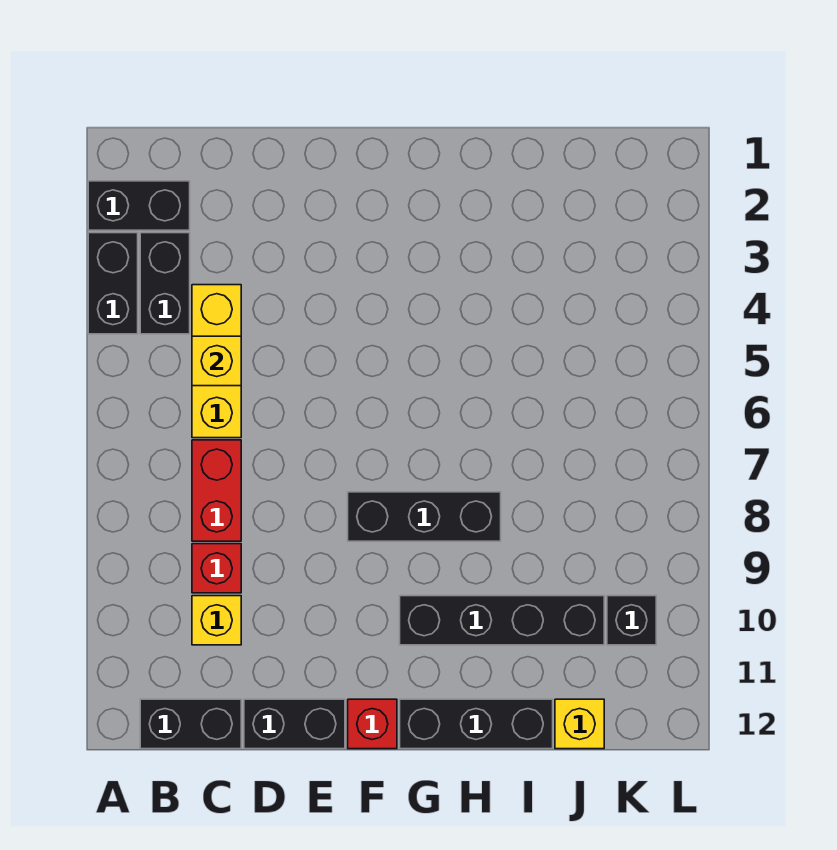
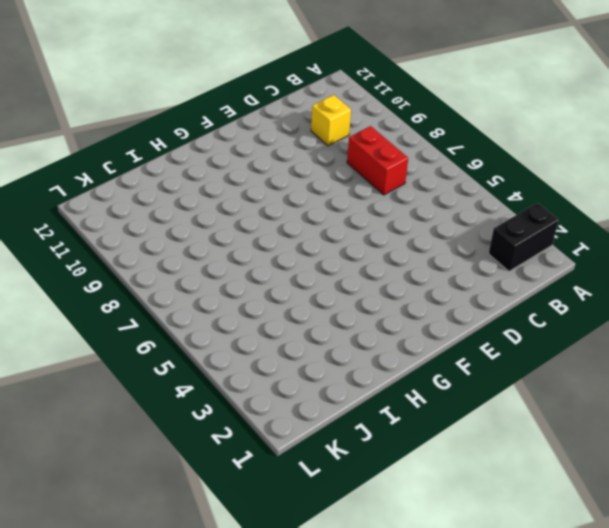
none -> black brick A3:A4 level 1
none -> black brick B3:B4 level 1
none -> black brick B12:C12 level 1

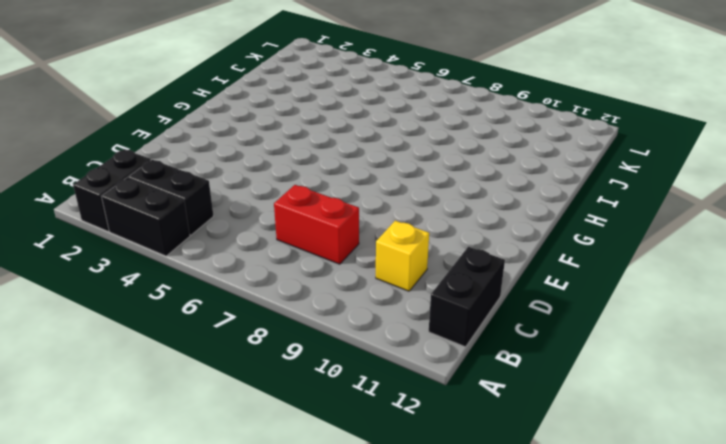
none -> yellow brick C4:C6 level 1
none -> red brick C9 level 1
none -> black brick D12:E12 level 1

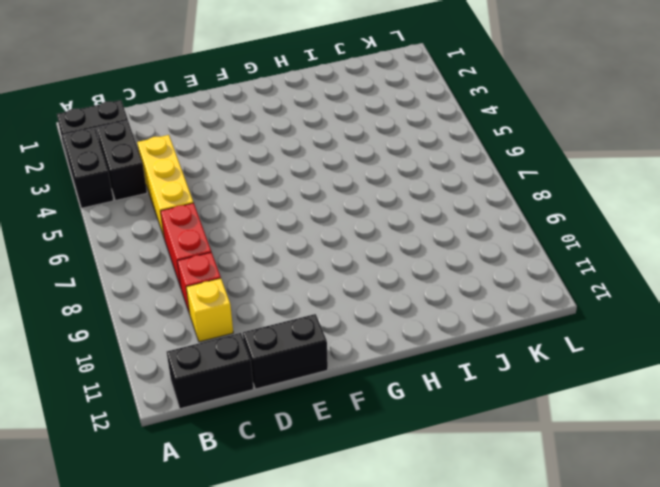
none -> black brick F8:H8 level 1
none -> red brick F12 level 1
none -> black brick G10:J10 level 1

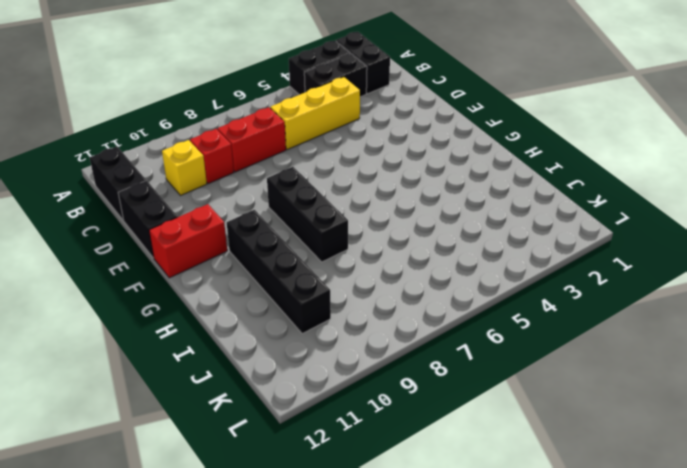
red brick F11:F12 level 1 -> red brick F12 level 1
none -> black brick G12:I12 level 1
none -> yellow brick J12 level 1
none -> black brick K10 level 1

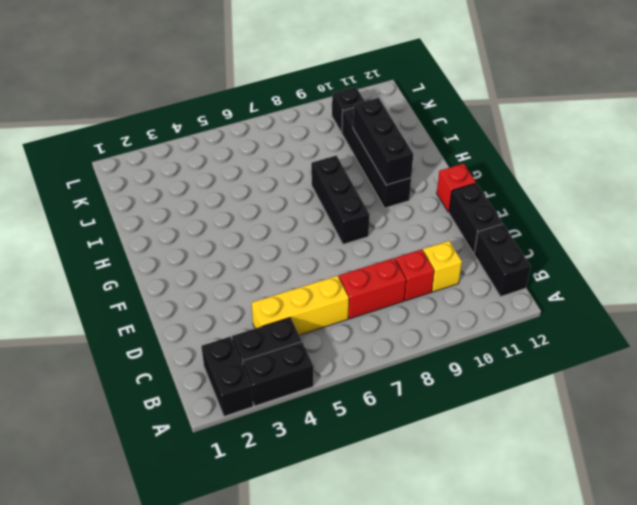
black brick G10:I10 level 2 -> black brick G12:I12 level 1
none -> yellow brick J12 level 1
none -> yellow brick C5 level 2

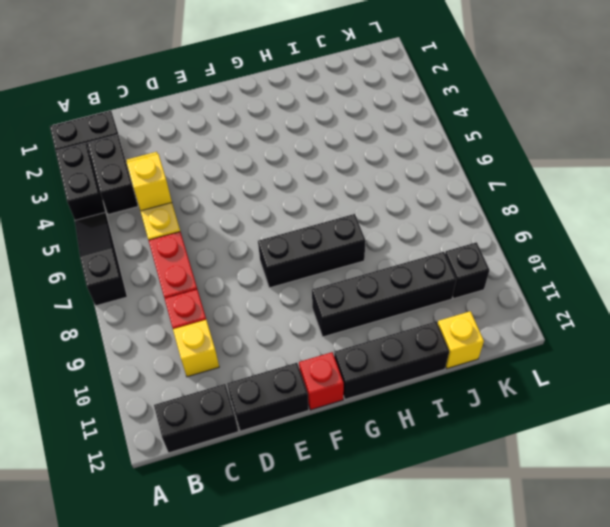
black slope A5:A7 level 1 top 7 -> none

